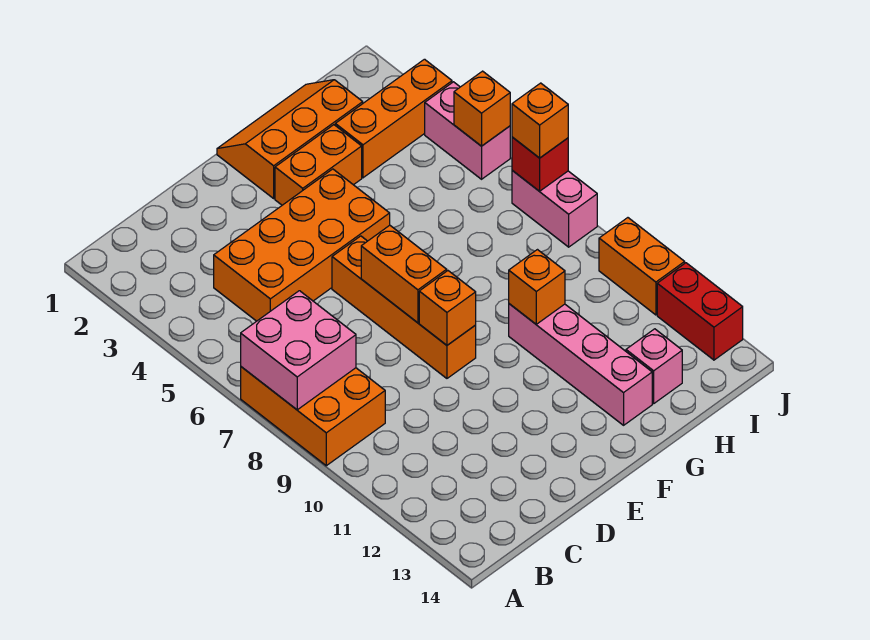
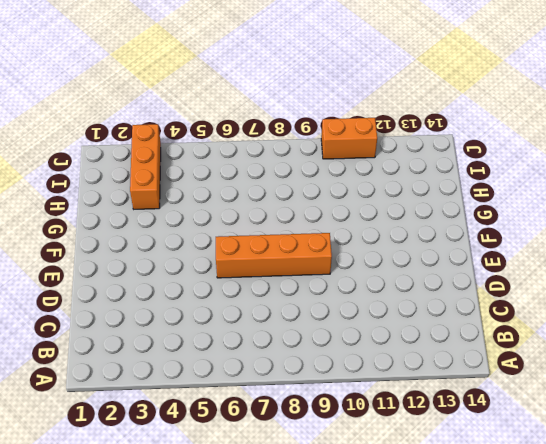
none -> orange brick A7:B9 level 1
none -> orange brick C4:F5 level 1
none -> orange slope F1:H2 level 1 top 2

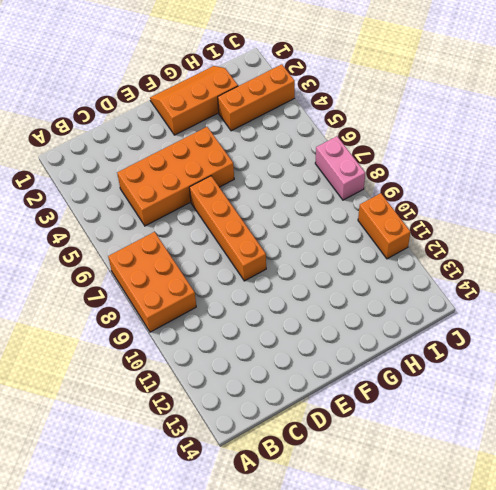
none -> orange brick F3:G3 level 1
none -> pink brick G10:G13 level 1
none -> pink brick H13 level 1

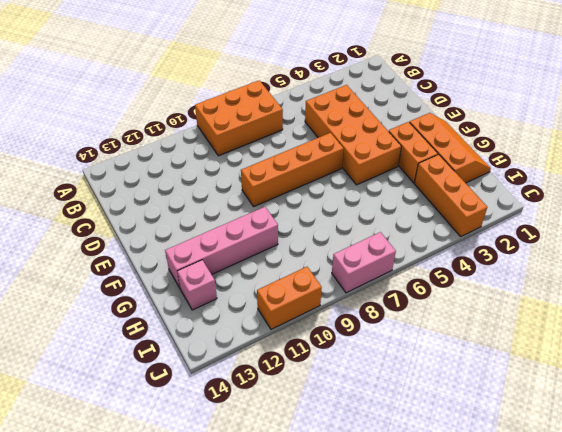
none -> pink brick J4:J5 level 1
none -> red brick J12:J13 level 1
none -> pink brick A7:B8 level 2

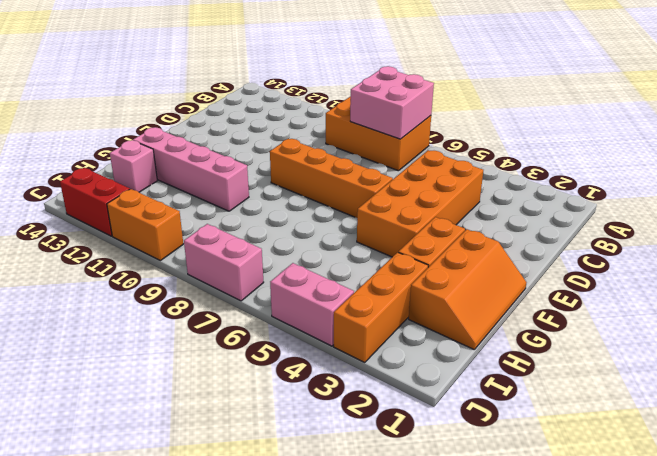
none -> orange brick E7:E8 level 2
none -> orange brick E9 level 2
none -> orange brick G10 level 2

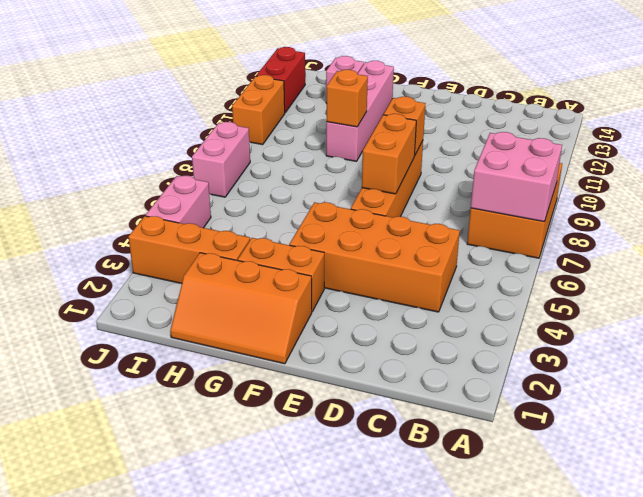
none -> orange brick J5 level 2
none -> red brick J7 level 2
none -> orange brick J7 level 3

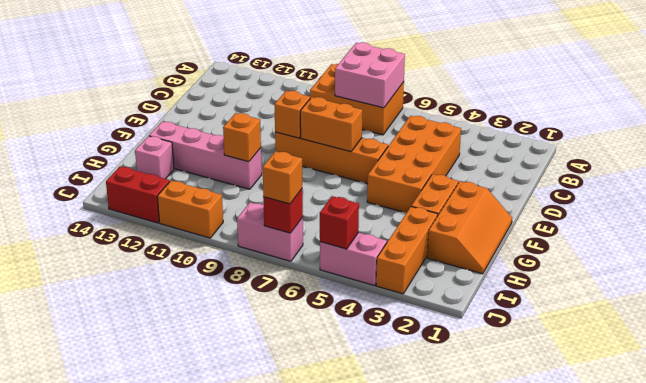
red brick J5 level 2 -> orange brick J5 level 2

